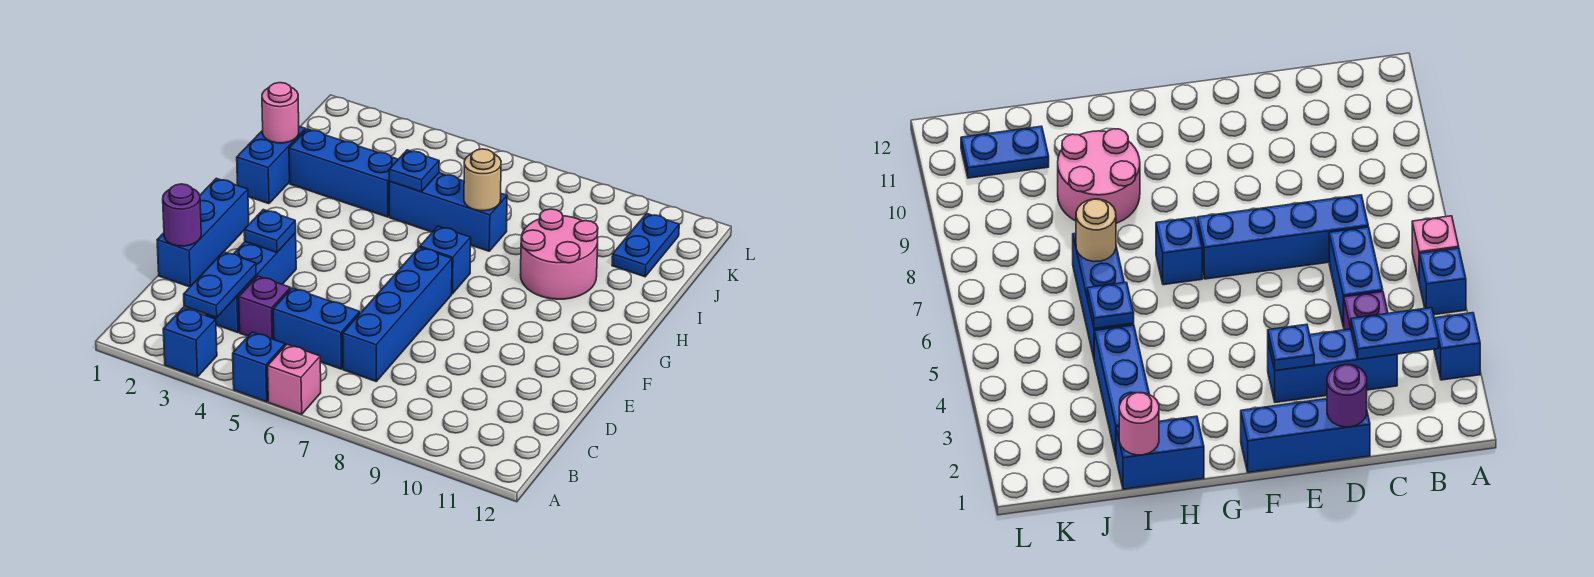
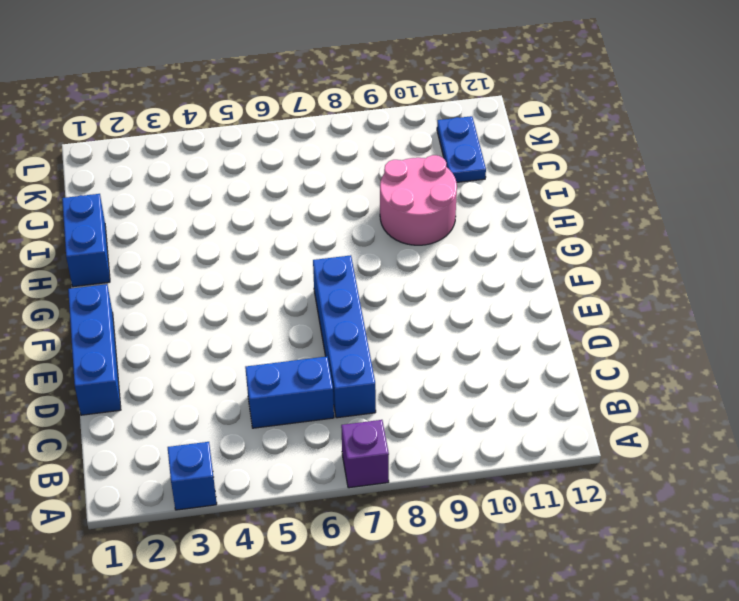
purple brick A7 level 1 -> purple brick C4 level 1
none -> blue brick A5 level 1
none -> pink brick A6 level 1
none -> blue brick C3:E3 level 1

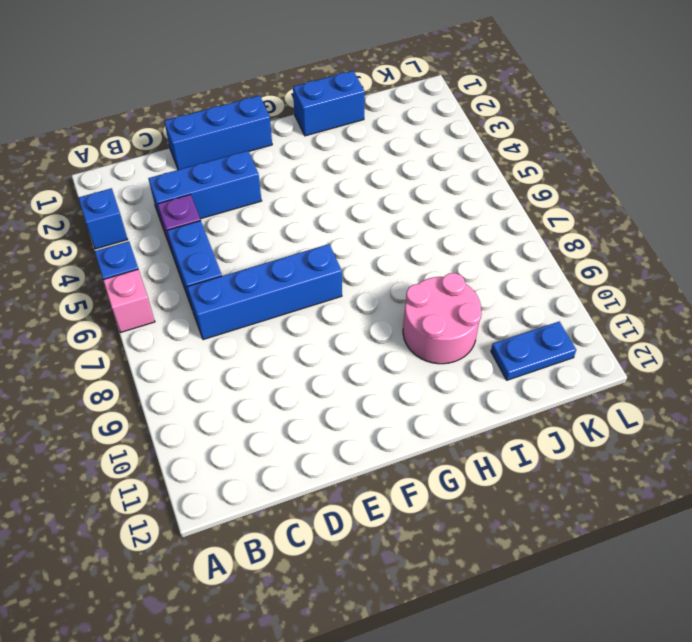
none -> blue brick G7 level 1
none -> blue brick I2:I4 level 1
none -> blue brick I5:I7 level 1

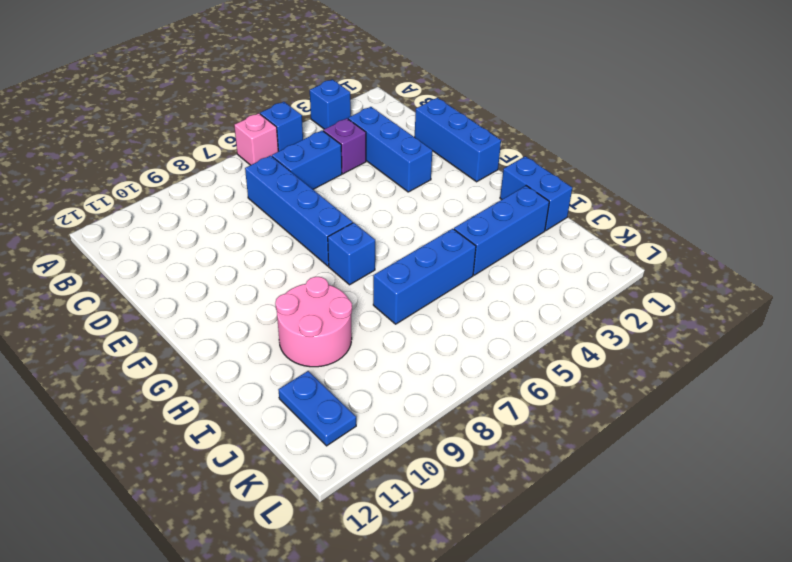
none -> blue plate B3:C3 level 2
none -> purple round brick D1 level 2
none -> blue plate E3 level 2

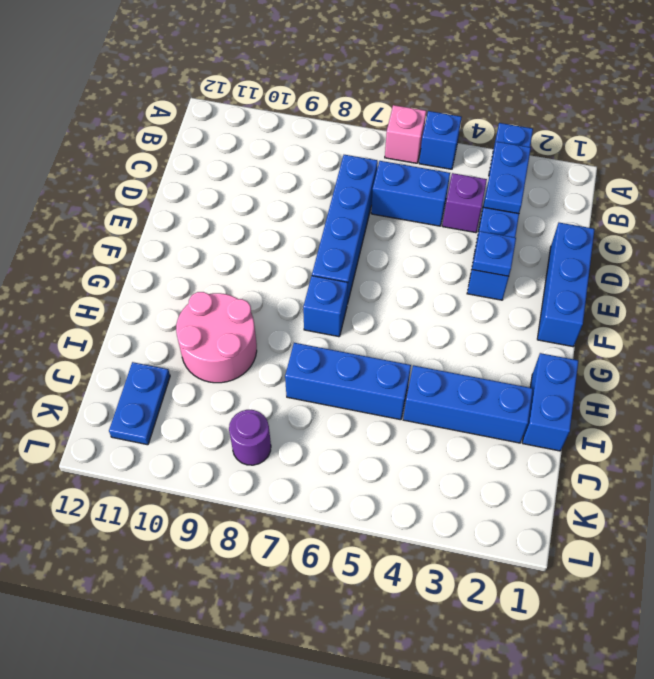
purple round brick K8 level 1 -> purple round brick D1 level 2
none -> pink round brick I1 level 2
none -> blue plate I5 level 2
none -> tan round brick I7 level 2

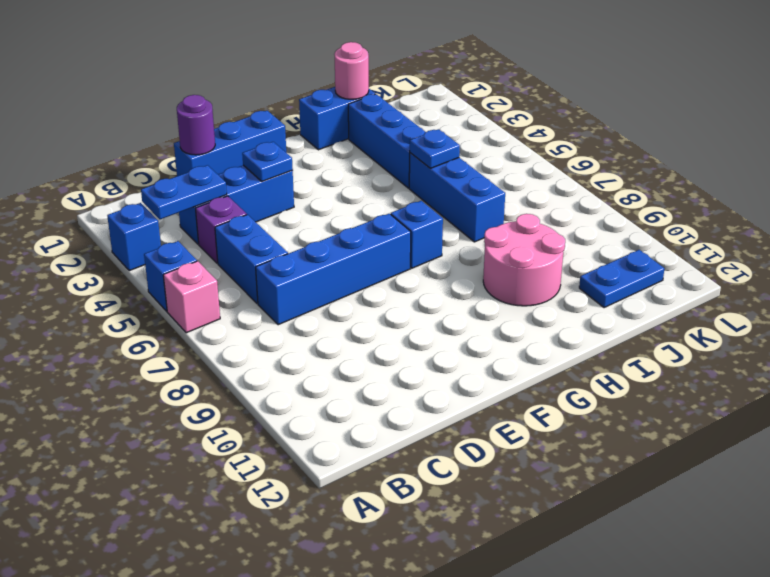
none -> tan round brick I7 level 2

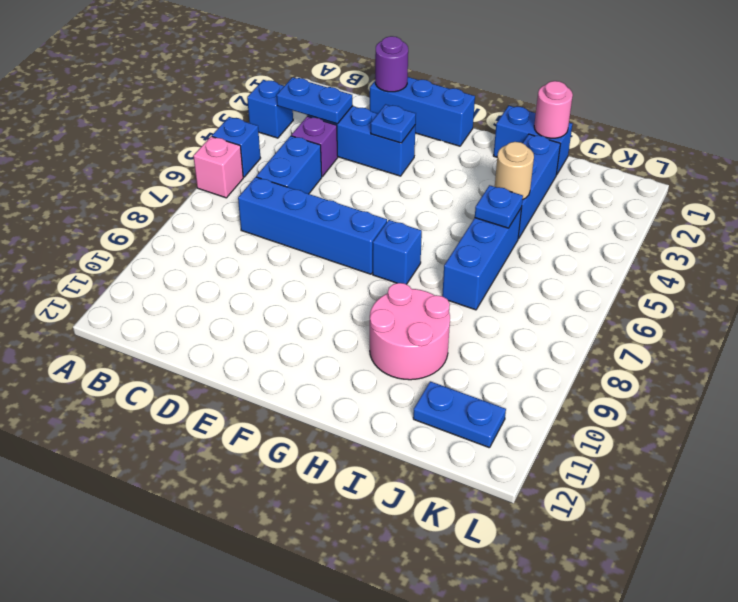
tan round brick I4 level 2 -> tan round brick I7 level 2

